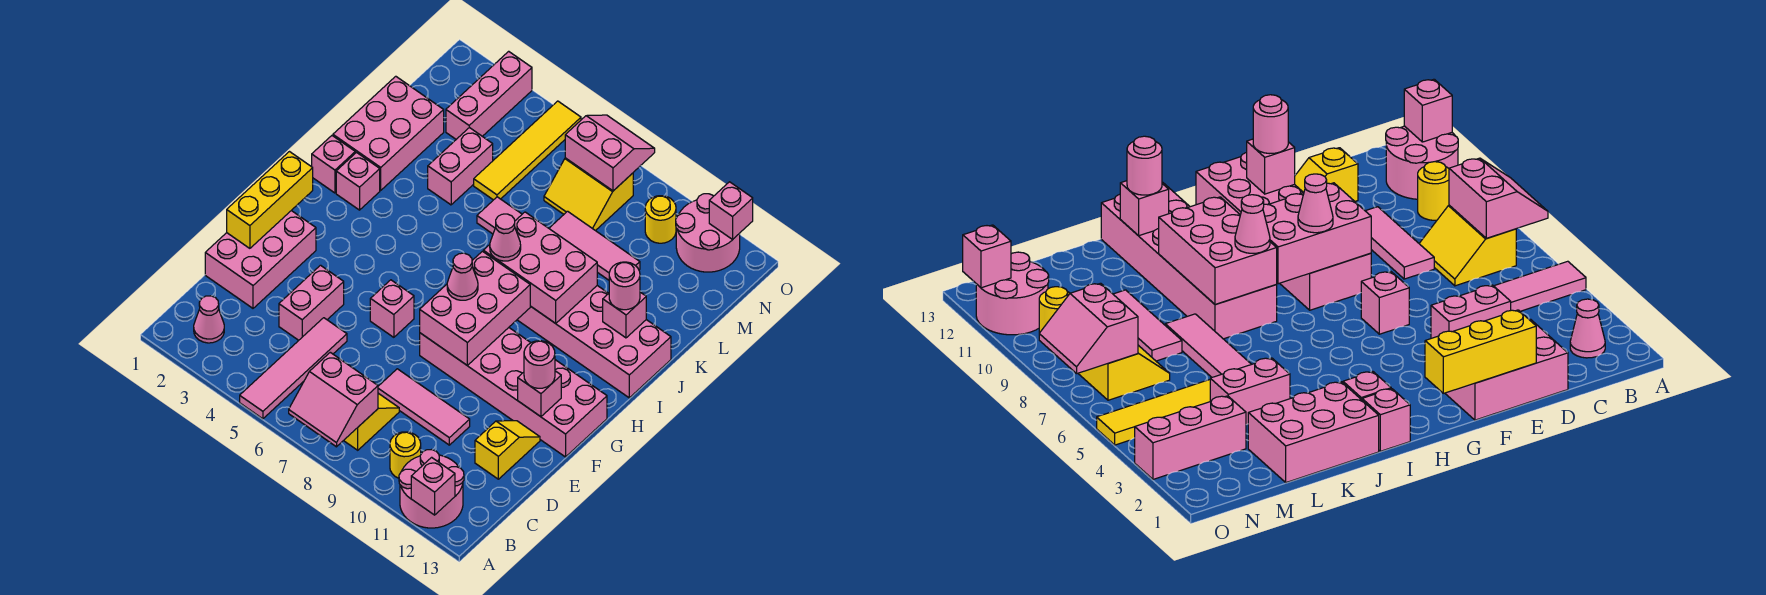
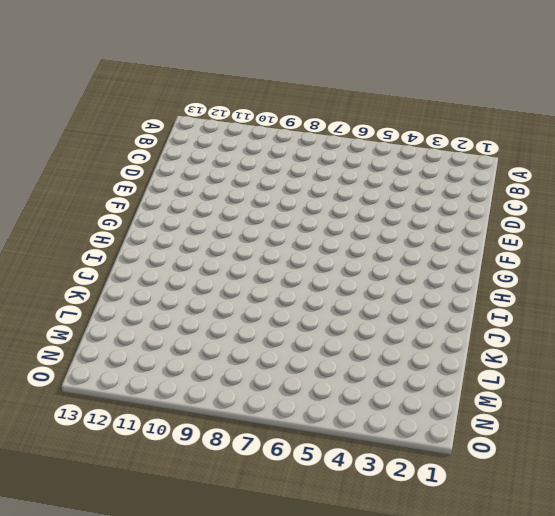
none -> pink tile A5:D5 level 1
none -> pink round brick A11:B12 level 1
none -> pink cone B2 level 1
none -> yellow slope B7:C8 level 1 top B

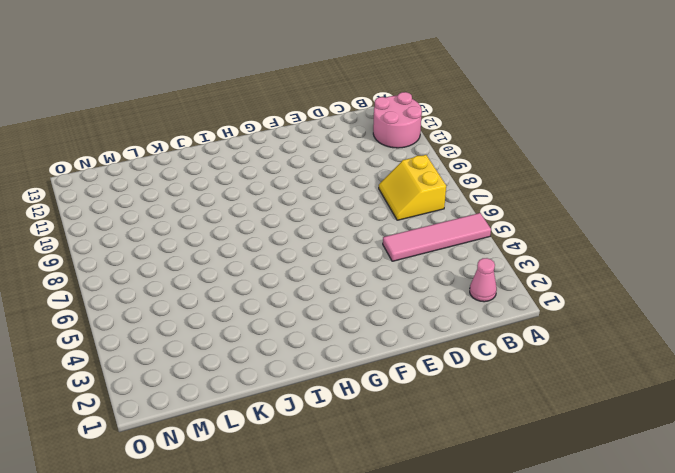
none -> yellow round brick B10 level 1
none -> pink brick D1:F2 level 1
none -> pink brick D4:E4 level 1
none -> pink tile D8:D10 level 1

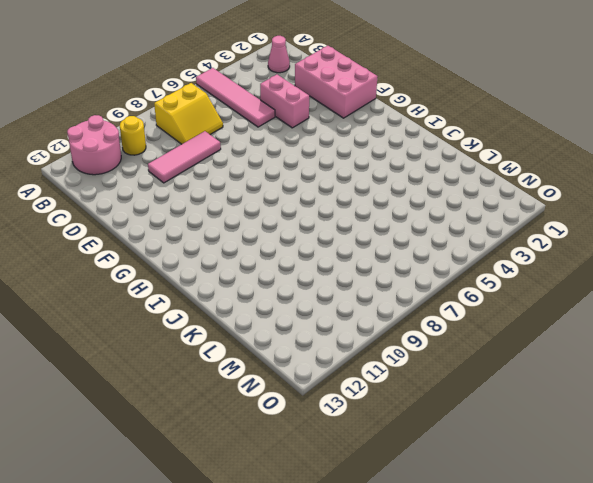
none -> yellow slope D12:E12 level 1 top D
none -> pink brick F6 level 1
none -> pink brick F8:G13 level 1
none -> pink brick I1 level 1

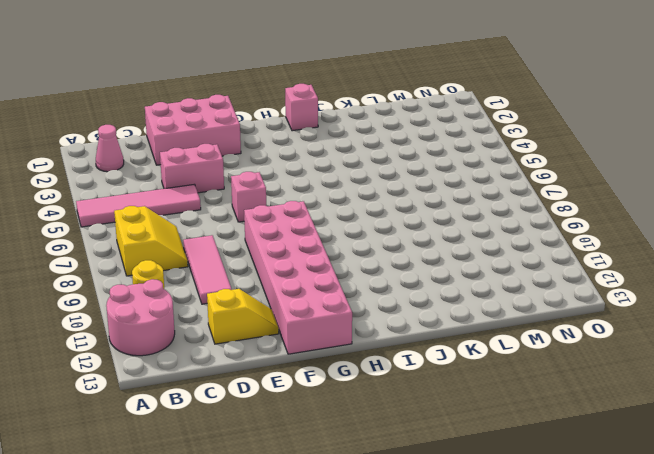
none -> pink brick I2 level 1
none -> pink brick I8:J13 level 1
none -> pink brick J1:L2 level 1
none -> pink brick K4:L4 level 1

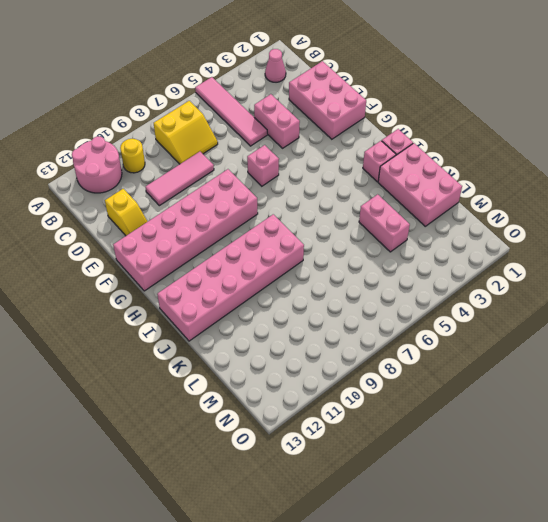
none -> pink tile K6:K8 level 1
none -> yellow tile L5:O5 level 1
none -> pink tile L8:L10 level 1
none -> pink brick M3:O3 level 1

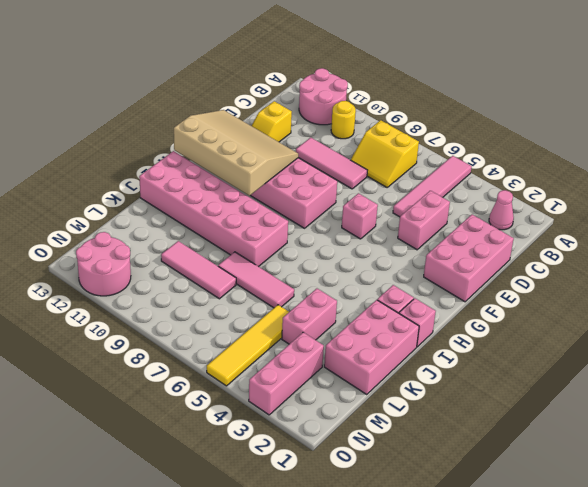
tan slope F10:H13 level 2 top H -> pink brick F12 level 2
none -> yellow slope M7:N8 level 1 top N
none -> yellow round brick N10 level 1
none -> pink slope A7:B8 level 2 top B
none -> pink brick A12 level 2

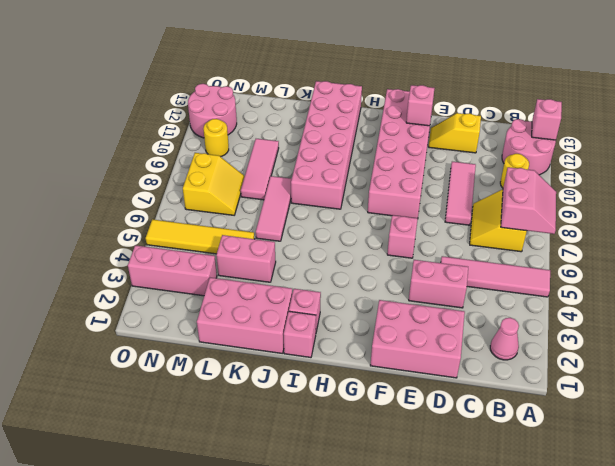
none -> yellow brick E1:G1 level 2
none -> pink brick F8:H9 level 2
none -> pink brick I8:J10 level 2
none -> pink brick J12 level 2

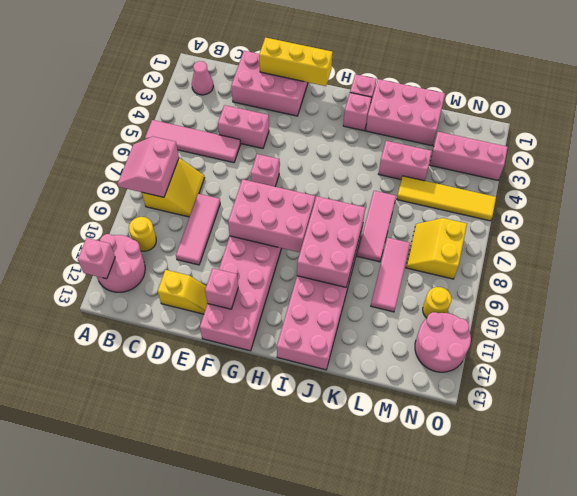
none -> pink brick J12 level 2
none -> pink slope N7:O8 level 2 top N
none -> pink brick O12 level 2
none -> pink round brick F12 level 3

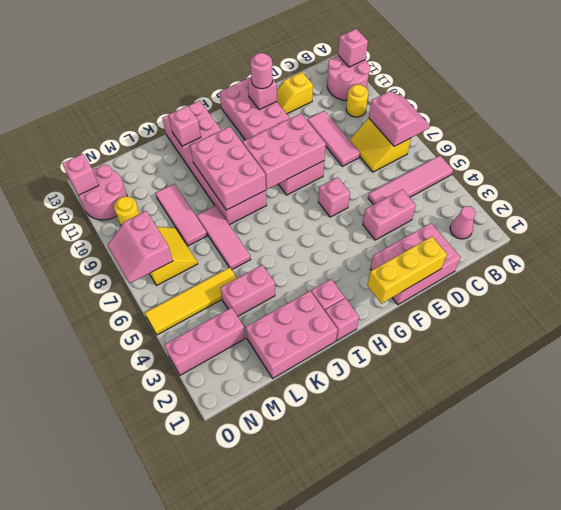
none -> pink cone G8 level 3
none -> pink cone I8 level 3
none -> pink round brick J12 level 3

